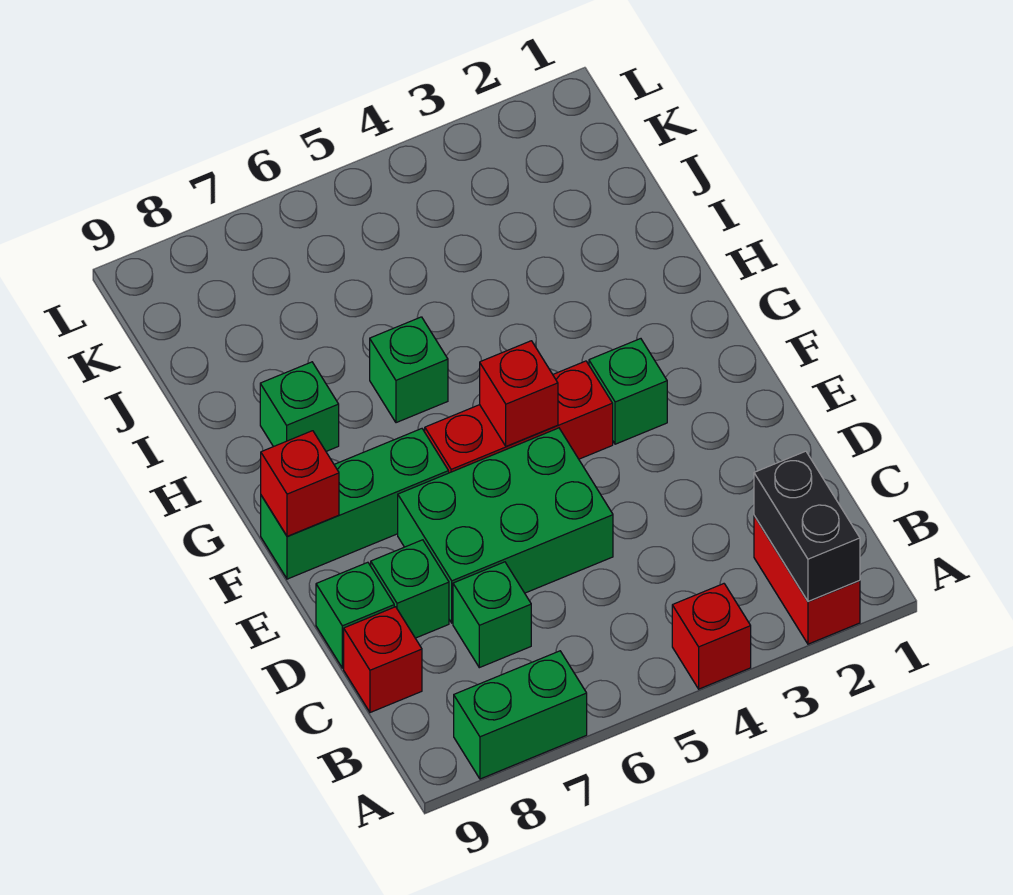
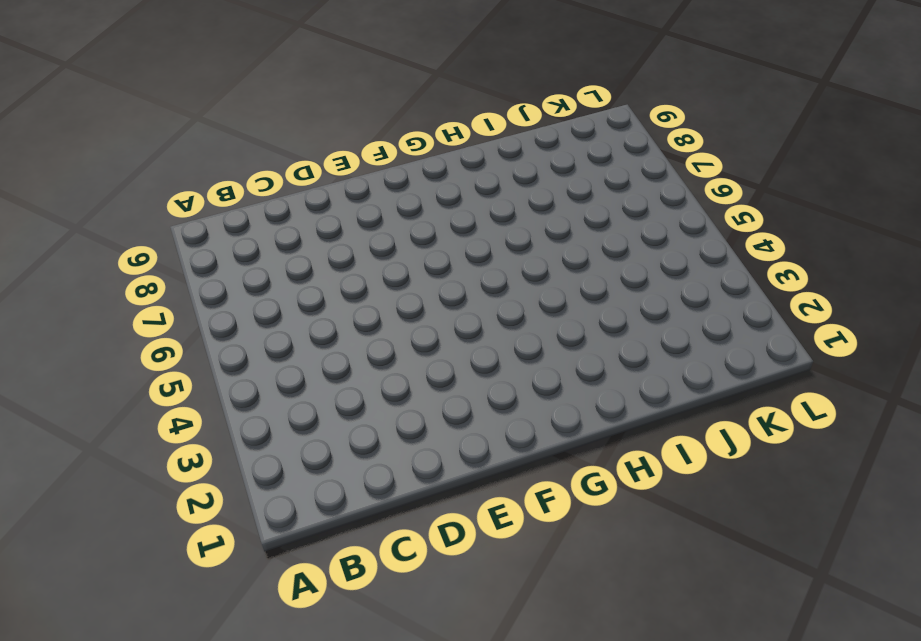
none -> red brick A2:B2 level 1
none -> red brick A4 level 1
none -> green brick A7:A8 level 1

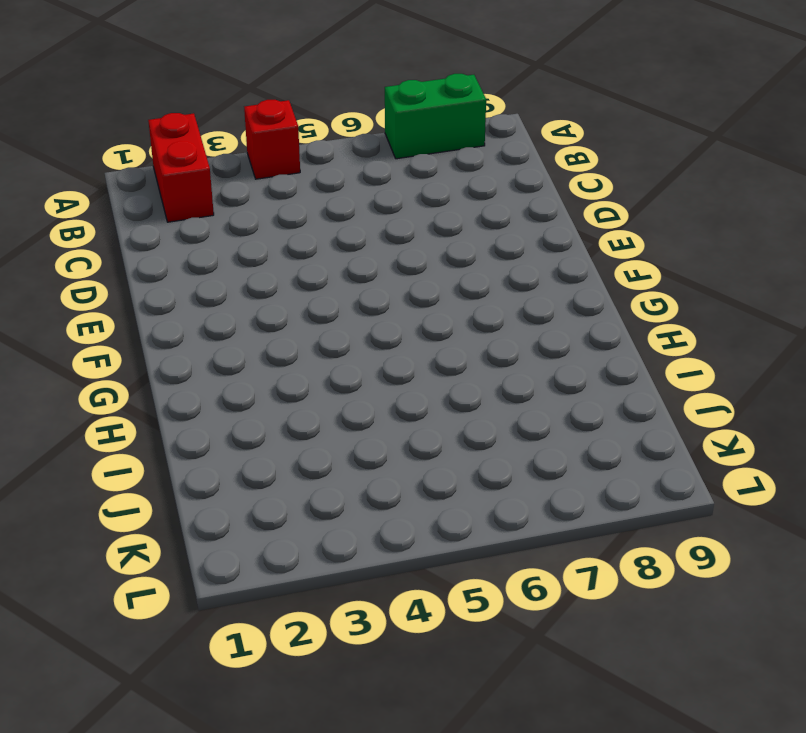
none -> green brick C7 level 1
none -> red brick C9 level 1
none -> green brick D5:E7 level 1

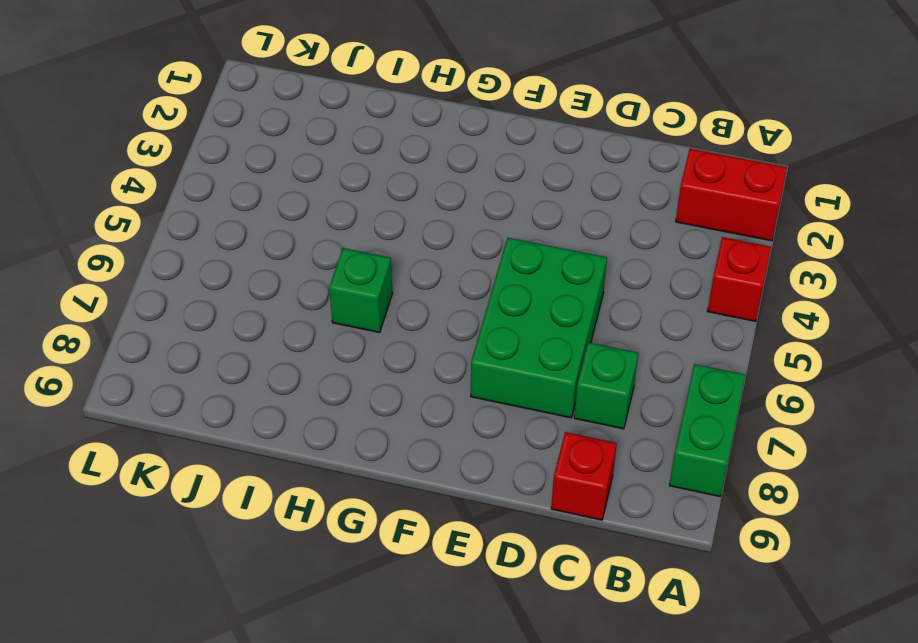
none -> green brick D8 level 1
none -> green brick D9 level 1
none -> green brick F3 level 1

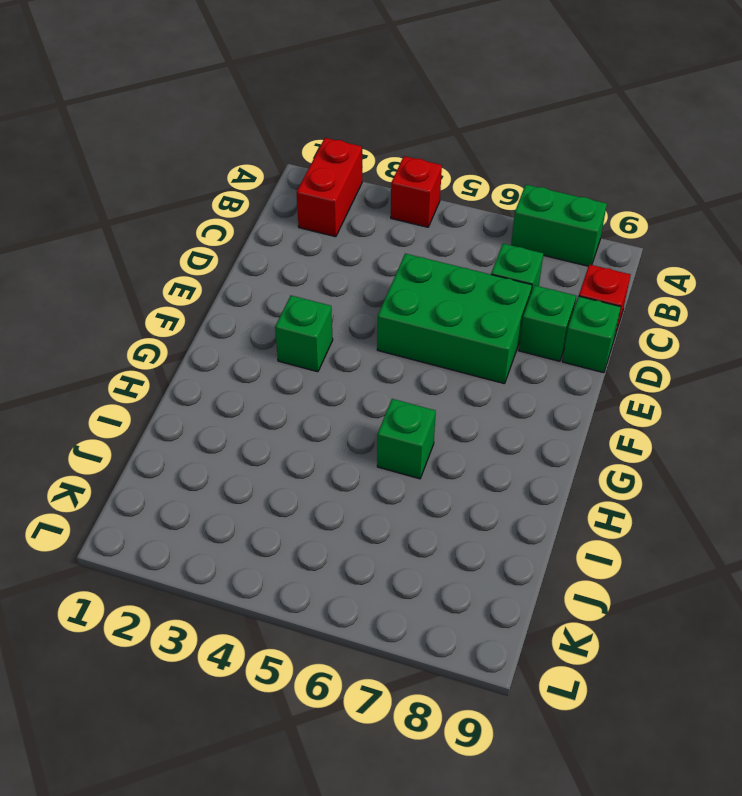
none -> red brick F4:F6 level 1
none -> green brick F7:F9 level 1
none -> green brick H8 level 1

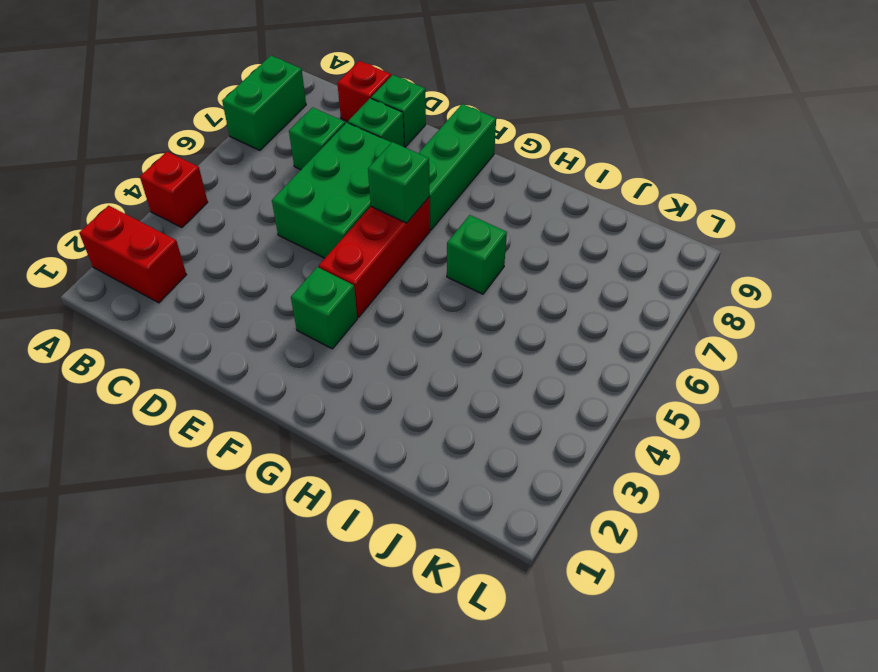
green brick F6 level 2 -> green brick H8 level 1
none -> black brick A2:B2 level 2
none -> red brick F5 level 2
none -> red brick F9 level 2

